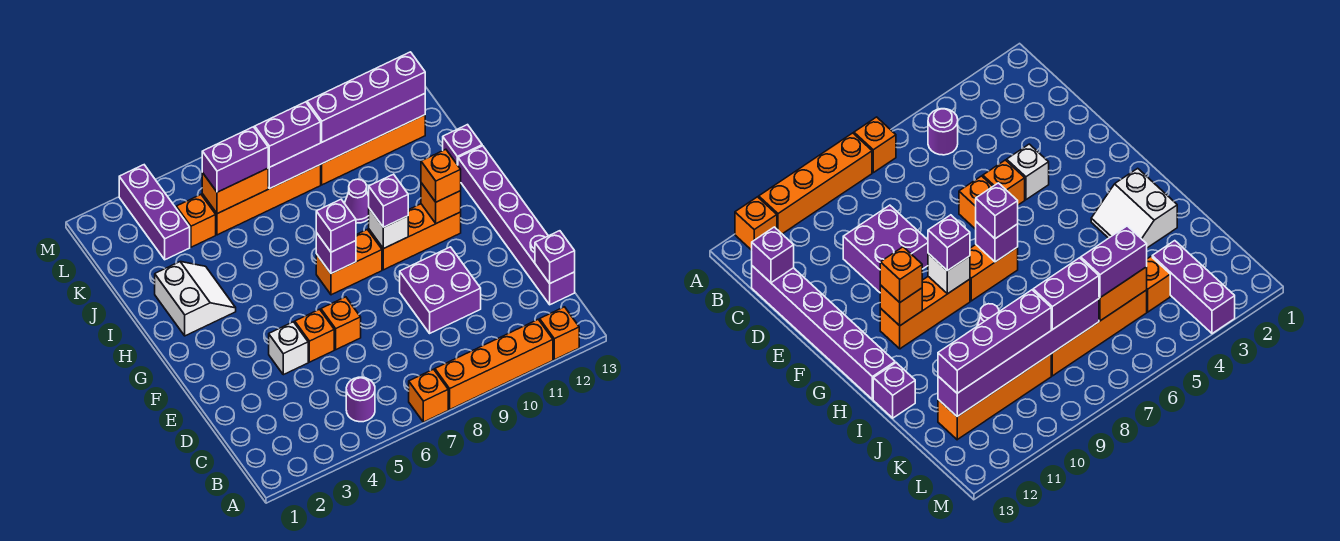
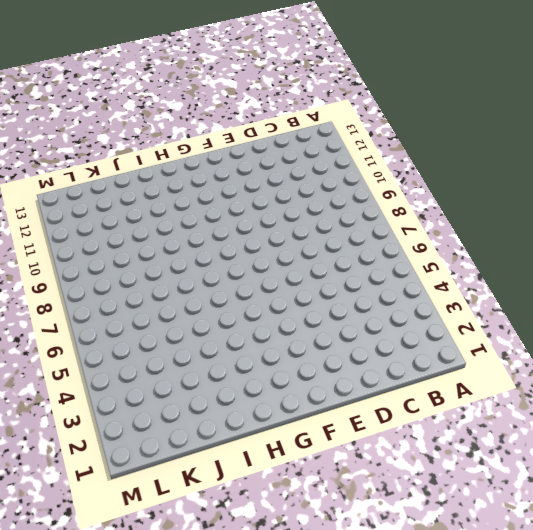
none -> orange brick A7 level 1
none -> orange brick A8:A11 level 1
none -> orange brick A12 level 1
none -> purple round brick B5 level 1

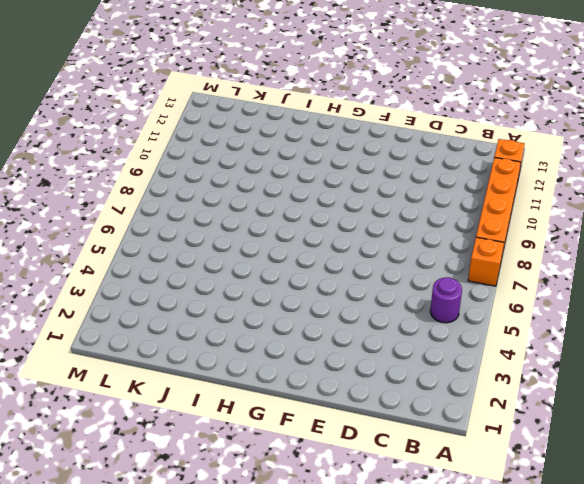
none -> purple brick C13:H13 level 1
none -> purple brick D9:E10 level 1
none -> white brick E4 level 1
none -> orange brick E5 level 1

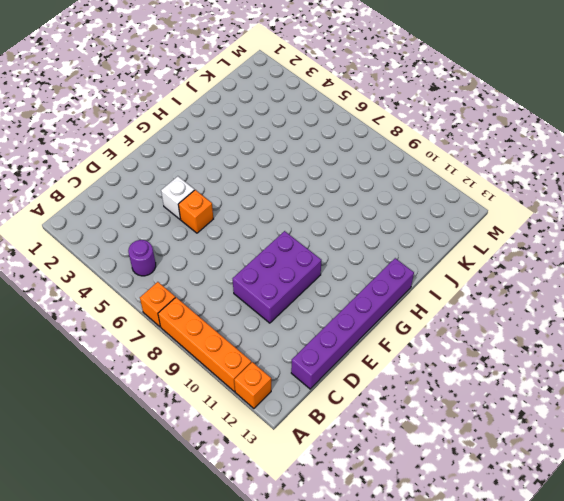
purple brick D9:F10 level 1 -> purple brick D9:E10 level 1
none -> orange brick E6 level 1
none -> orange brick G7:G8 level 1
none -> orange brick G9:G11 level 1
none -> white slope H2:I3 level 1 top 2

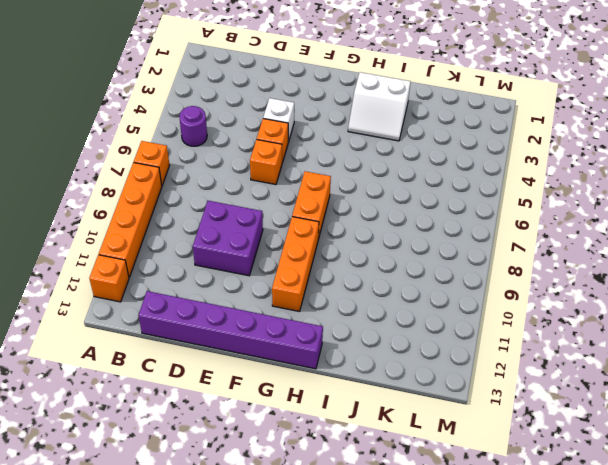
none -> purple cone I9 level 1
none -> purple brick I13 level 1
none -> purple brick K3:M3 level 1
none -> orange brick K4 level 1

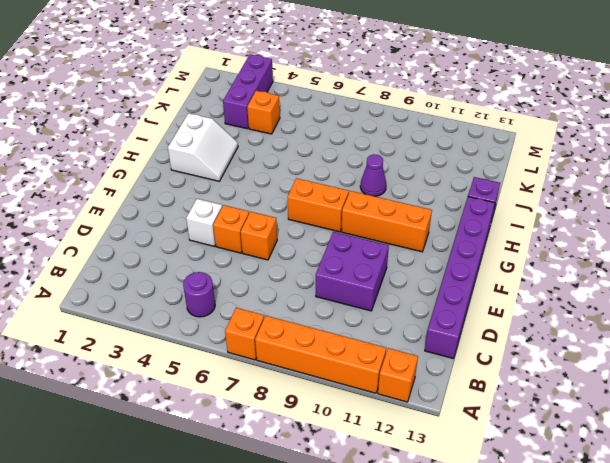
none -> orange brick K5:K8 level 1
none -> orange brick K9:K12 level 1
none -> purple brick C13 level 2
none -> purple brick G7 level 2

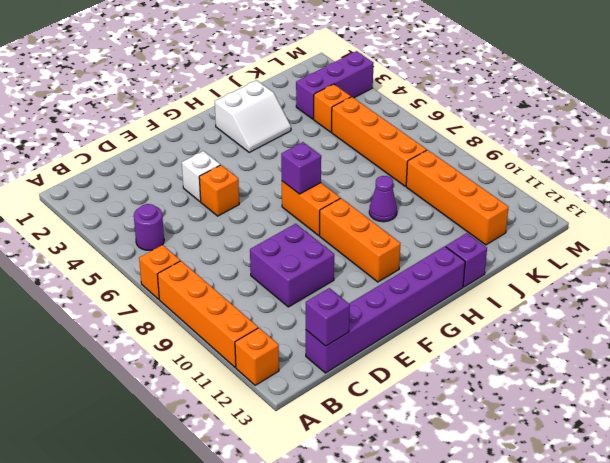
none -> orange brick E6 level 1
none -> white brick G9 level 2
none -> orange brick G11 level 2
none -> orange brick K5:K6 level 2

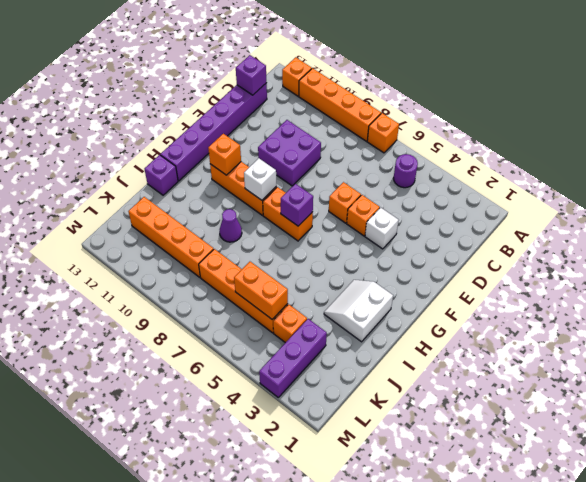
none -> purple brick K7:K12 level 2
none -> purple brick G7 level 3
none -> purple brick G9 level 3
none -> orange brick G11 level 3

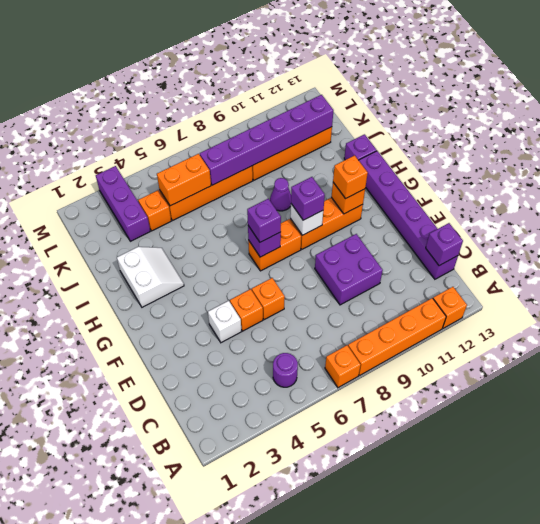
none -> purple brick K5:K6 level 3
none -> purple brick K7:K8 level 3
none -> purple brick K9:K12 level 3

